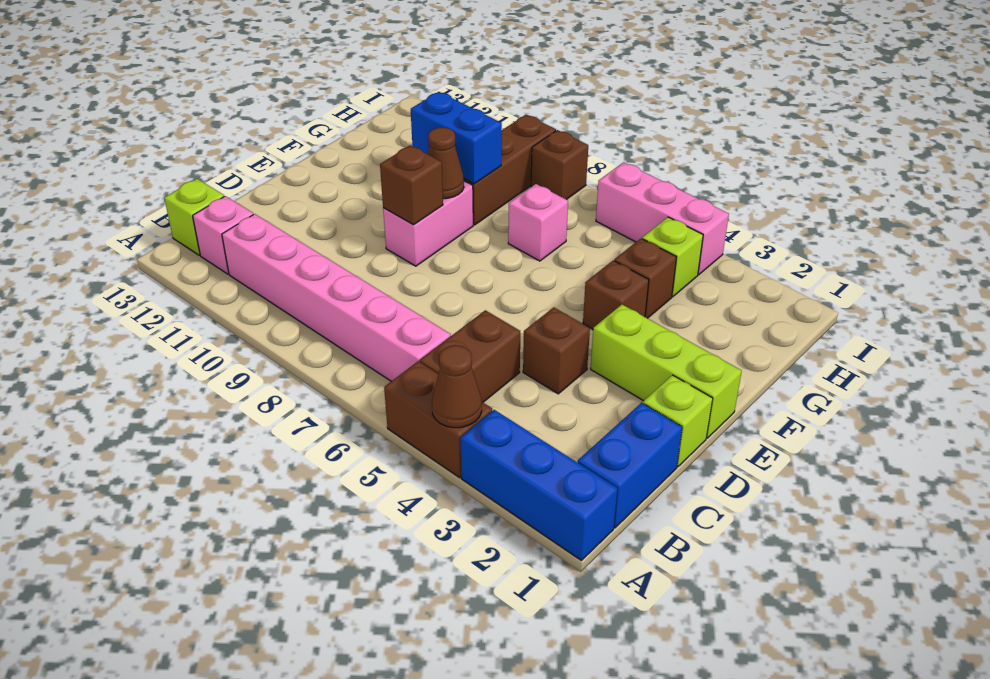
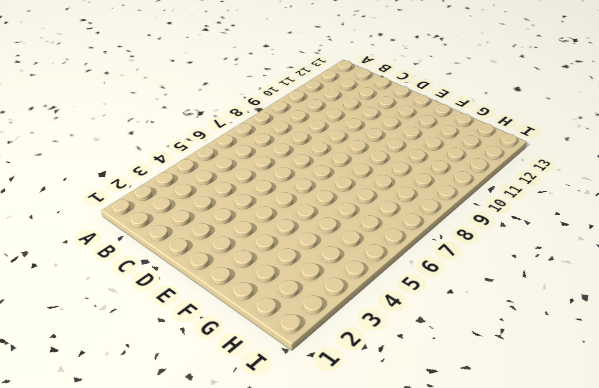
none -> blue brick A1:A3 level 1
none -> brown brick A4:A5 level 1
none -> blue brick B1:C1 level 1

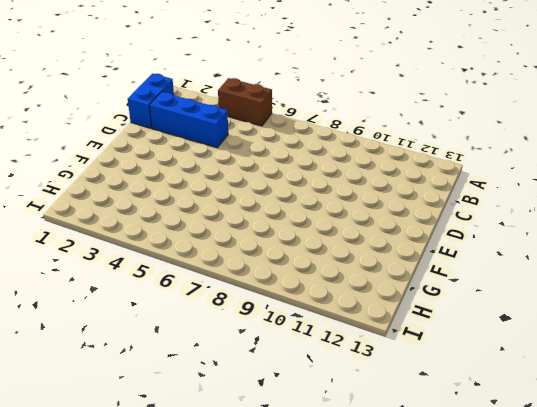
blue brick C2:C4 level 1 -> blue brick A1:A3 level 1
none -> brown brick B5:C5 level 1
none -> pink brick B6:B11 level 1
none -> pink brick B12 level 1

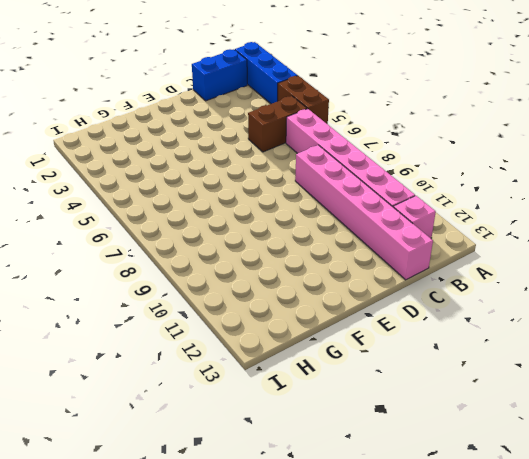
pink brick C8:C13 level 1 -> none
none -> lime brick B13 level 1
none -> lime brick D1 level 1
none -> brown brick D4 level 1

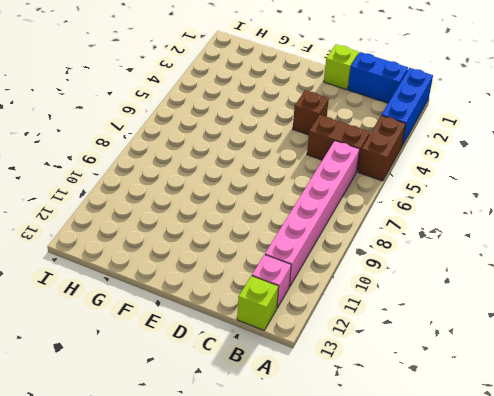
none -> lime brick E1:E3 level 1
none -> pink brick E9:F9 level 1
none -> brown brick F4 level 1

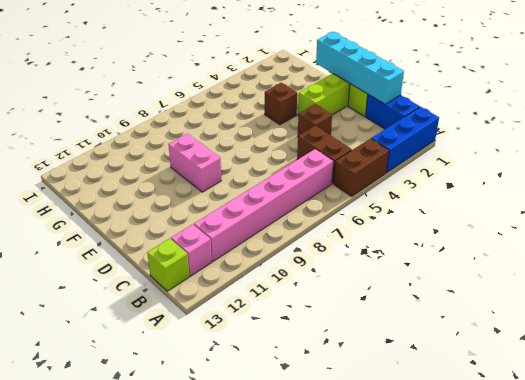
cyan brick C1:F1 level 2 -> none
none -> brown brick G4 level 1
none -> pink brick G7 level 1
none -> brown brick G9:I9 level 1

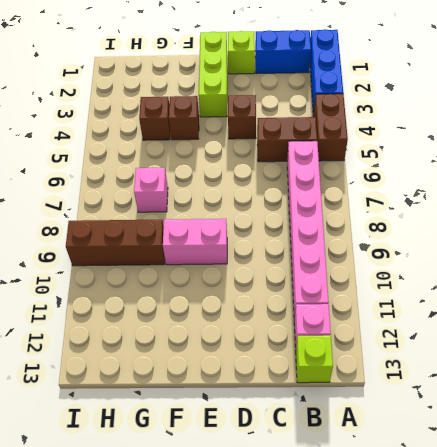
none -> lime brick H4 level 1
none -> pink brick I4:I6 level 1
none -> brown brick I8 level 1

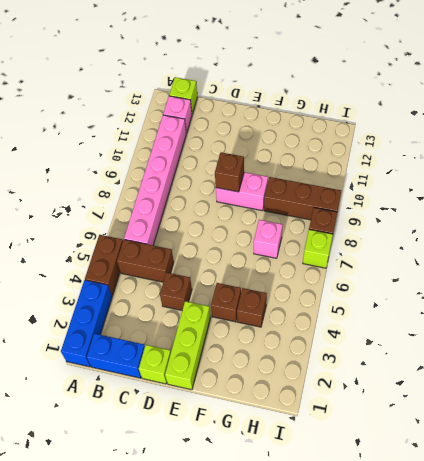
lime brick I7 level 1 -> lime brick H4 level 1
none -> pink brick I4:I6 level 1
none -> brown cone A4 level 2
none -> brown cone F9 level 2

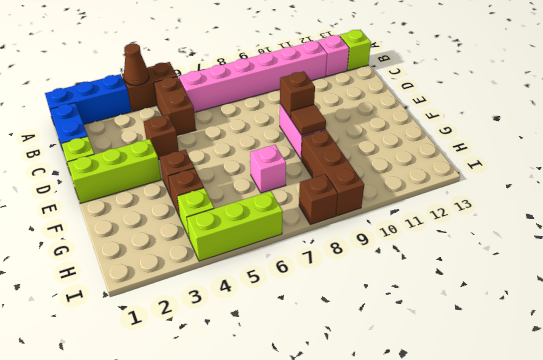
brown tile F9 level 2 -> brown cone F9 level 2
lime brick I4:I6 level 1 -> pink brick I4:I6 level 1
none -> blue brick G9:G10 level 2

